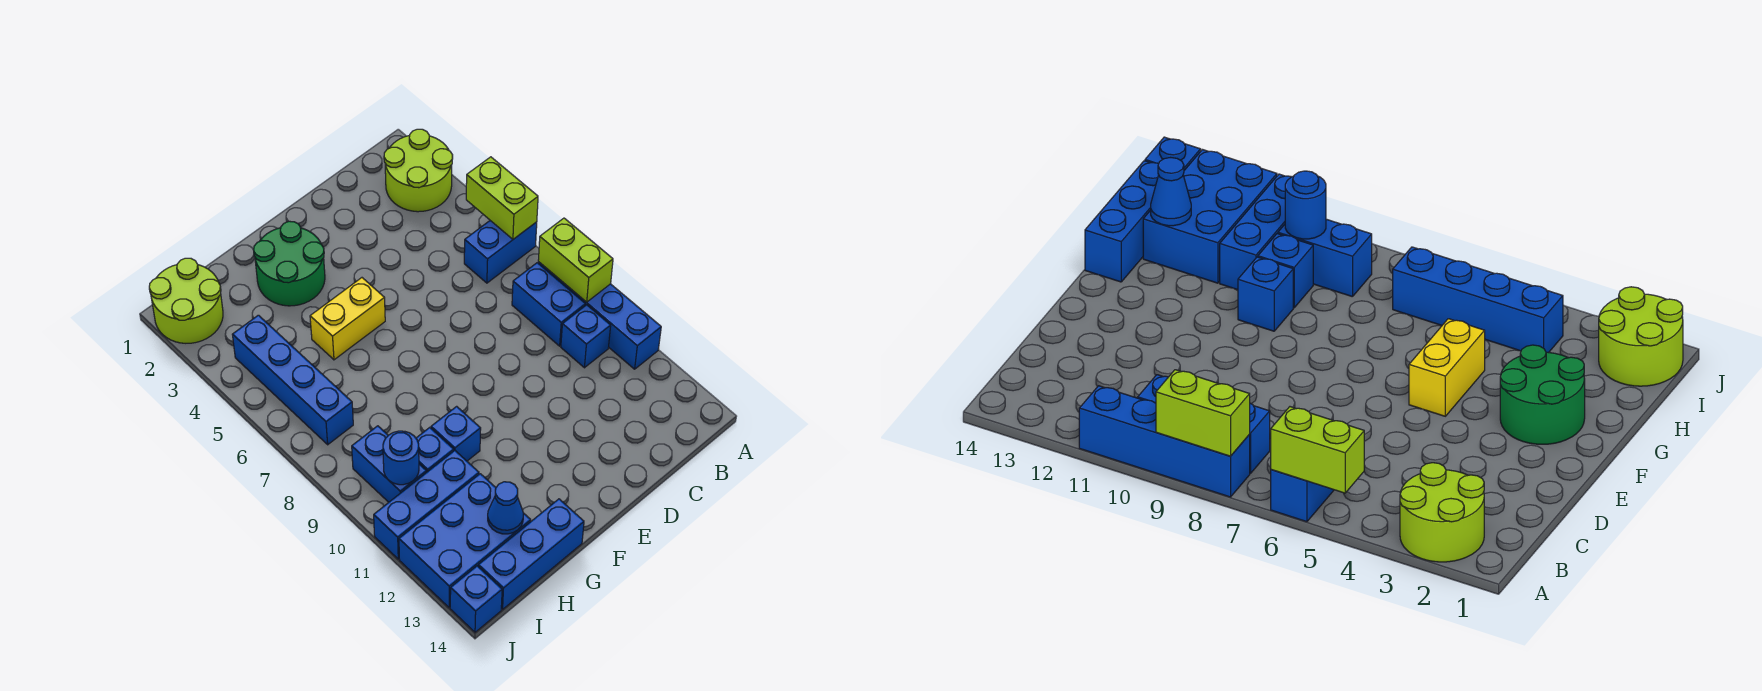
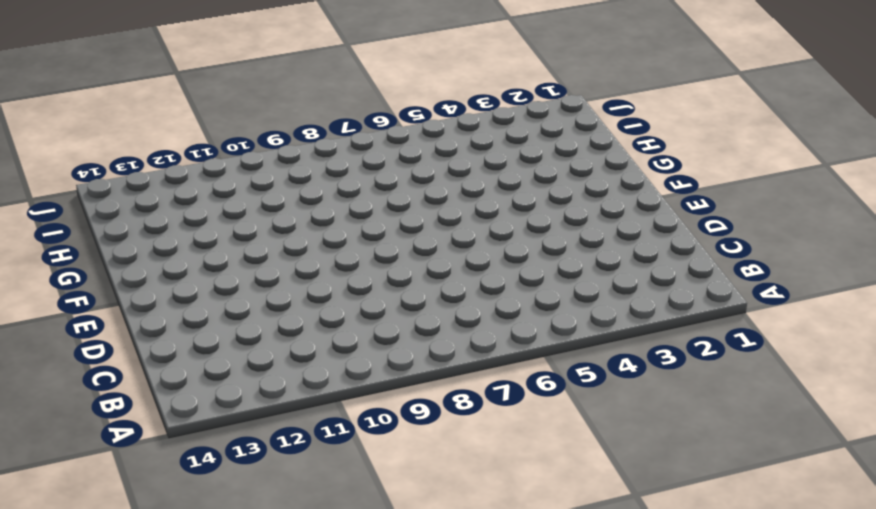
none -> lime round brick A2:B3 level 1
none -> blue brick A6:B6 level 1
none -> blue brick A8:A11 level 1

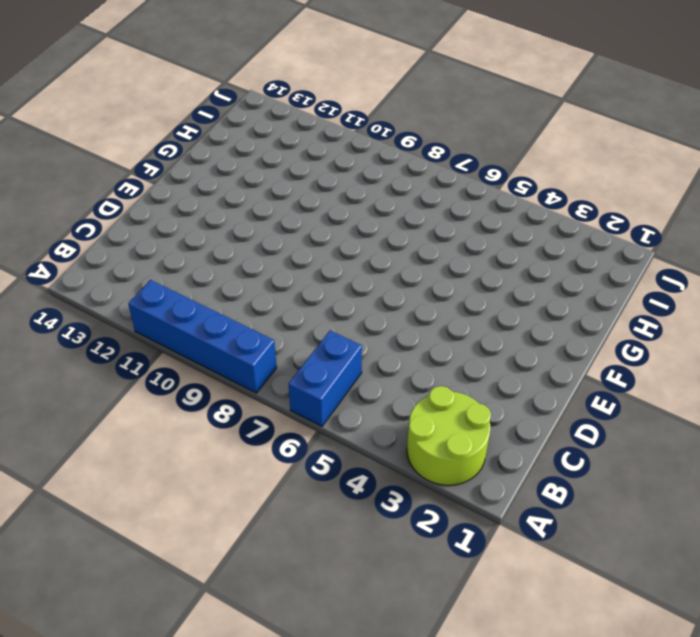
none -> blue brick B8:B9 level 1
none -> blue brick B10 level 1
none -> green round brick F2:G3 level 1

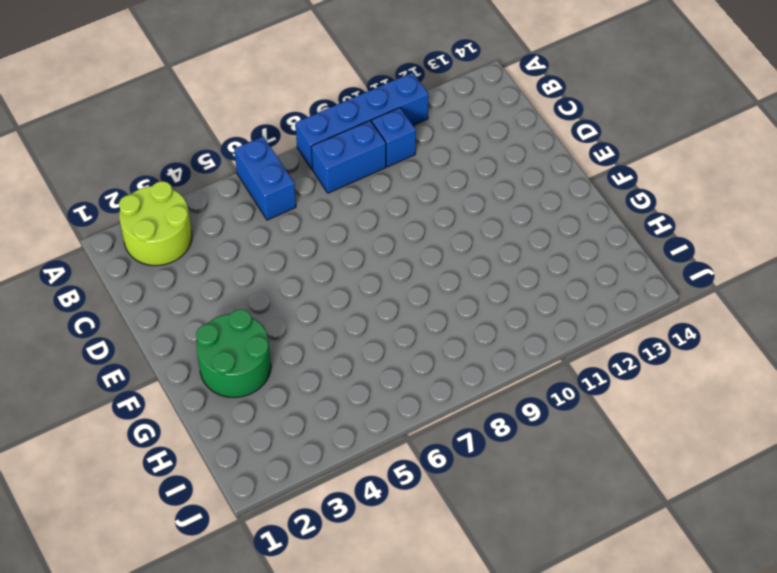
none -> yellow brick F5:G5 level 1
none -> blue brick G10 level 1
none -> blue brick G14:I14 level 1

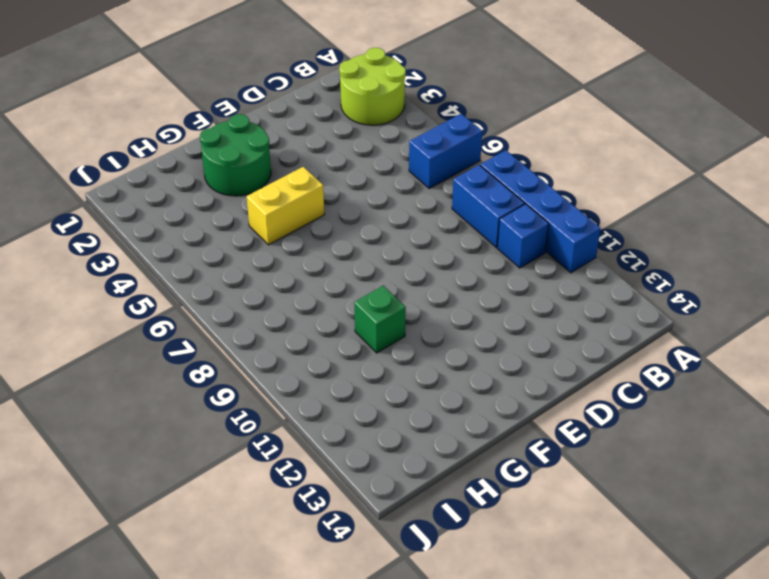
green brick G10 level 1 -> blue brick G10 level 1
none -> blue brick G14:I14 level 1
none -> blue brick H10 level 1
none -> blue brick H11:J11 level 1

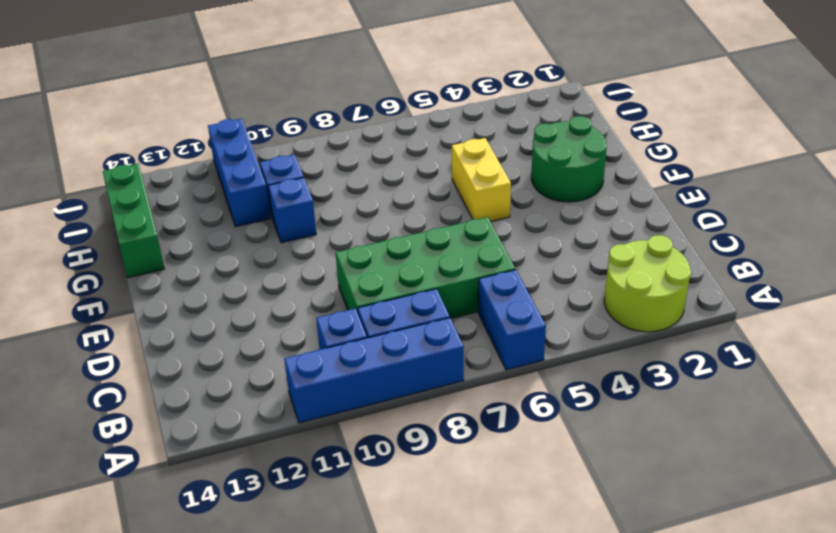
green brick C6:D9 level 1 -> none
green brick G14:I14 level 1 -> blue brick G14:I14 level 1
none -> blue brick H12:J13 level 1
none -> lime round brick I1:J2 level 1
none -> blue brick I4:I7 level 1

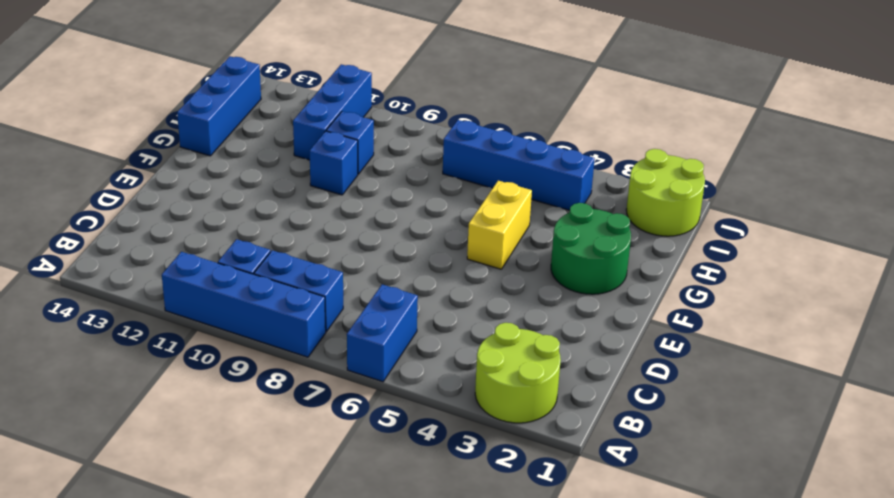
none -> blue brick H12:J13 level 1
none -> blue brick I9:I10 level 1
none -> blue brick J14 level 1

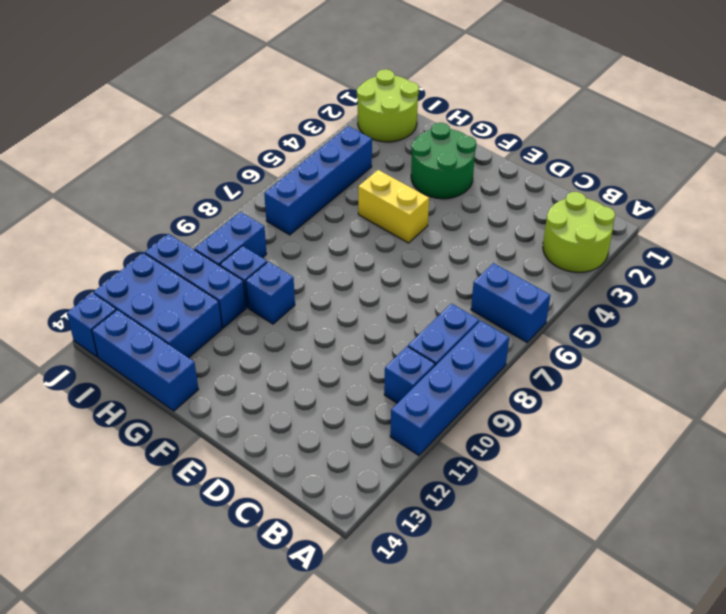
none -> lime brick A5:A6 level 2
none -> lime brick A8:A9 level 2
none -> blue cone H13 level 2

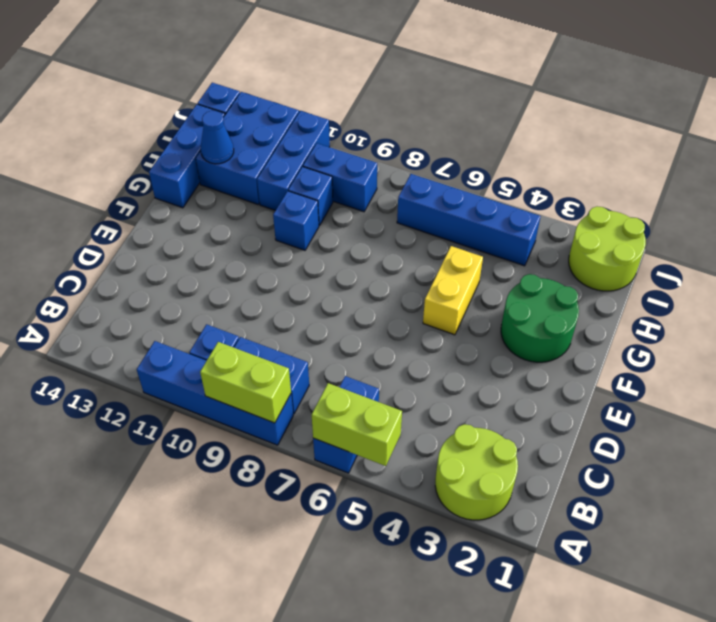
none -> blue round brick I10 level 2

